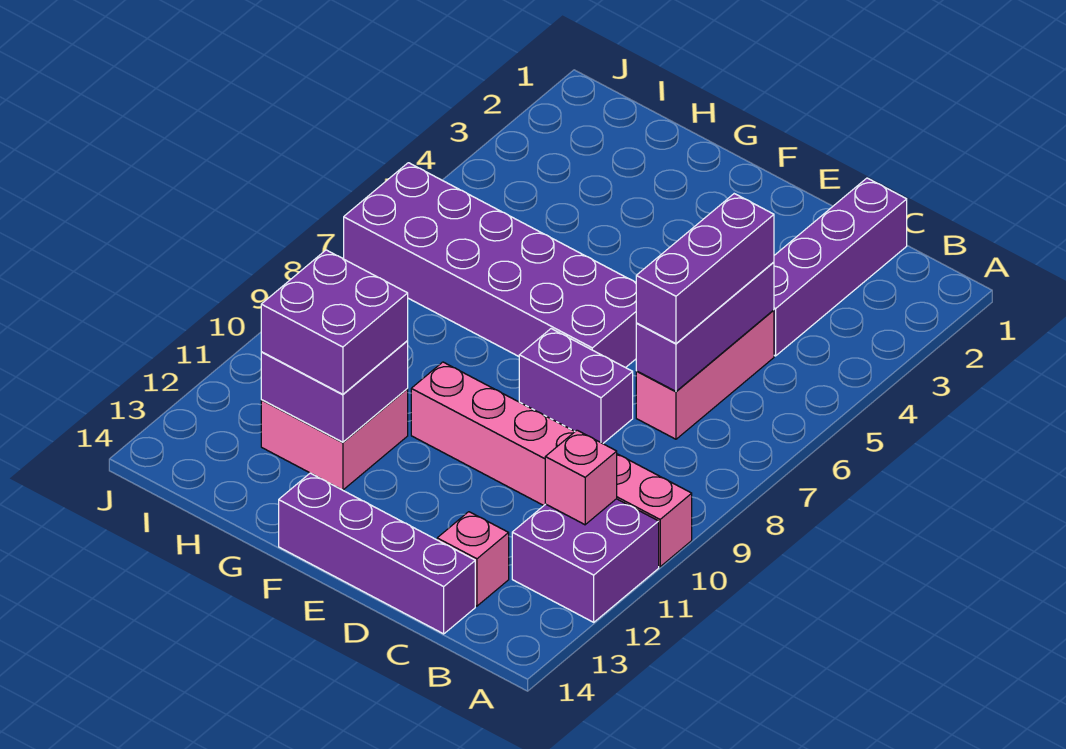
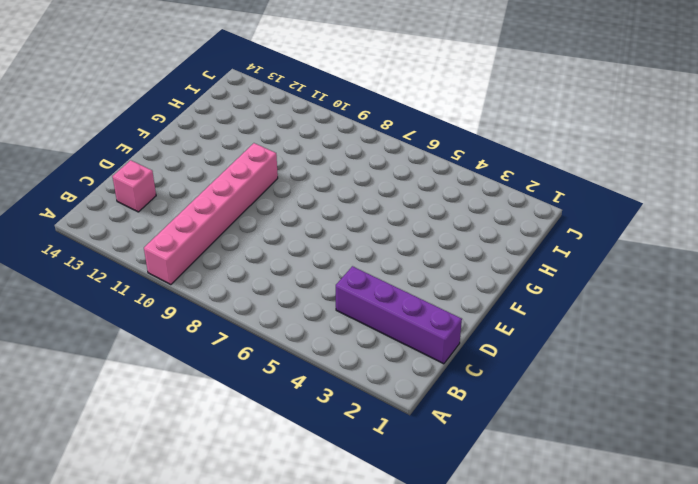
none -> purple brick A11:B12 level 1
none -> pink brick C5:C7 level 1
none -> purple brick C14:F14 level 1

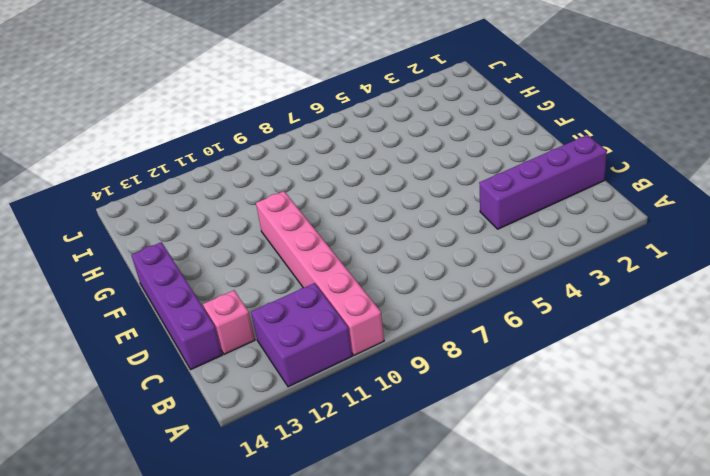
none -> pink brick C5:C7 level 1
none -> purple brick D8:E8 level 1
none -> purple brick E6:J7 level 1

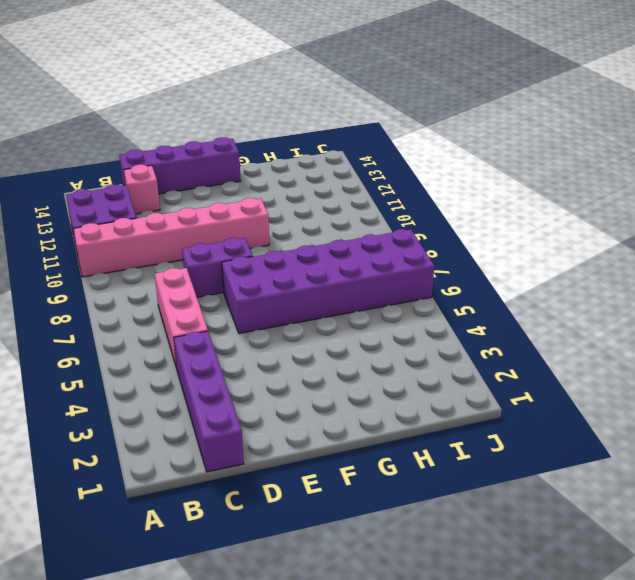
none -> pink brick G11:H12 level 1
none -> pink brick B11 level 2
none -> purple brick C5:C7 level 2

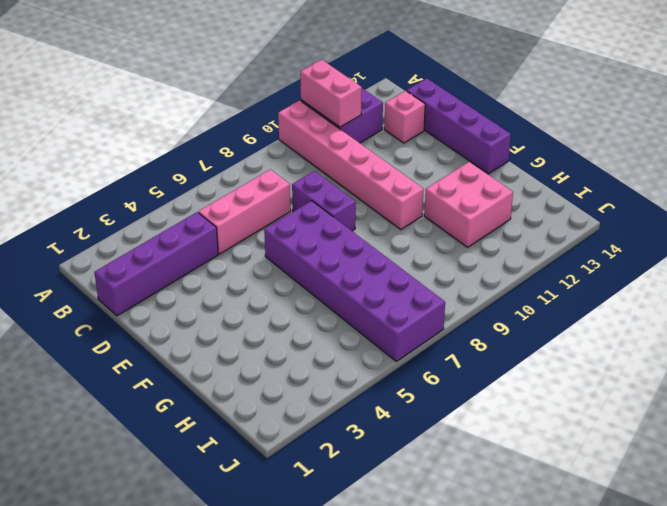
pink brick A11:B11 level 2 -> pink brick B11 level 2
none -> purple brick C5:C7 level 2
none -> purple brick G11:H12 level 2
none -> purple brick C5:C7 level 3

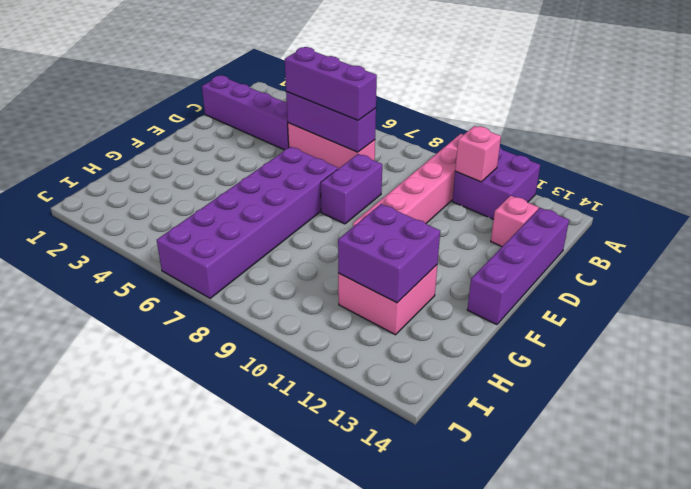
none -> purple brick G11:H12 level 3

